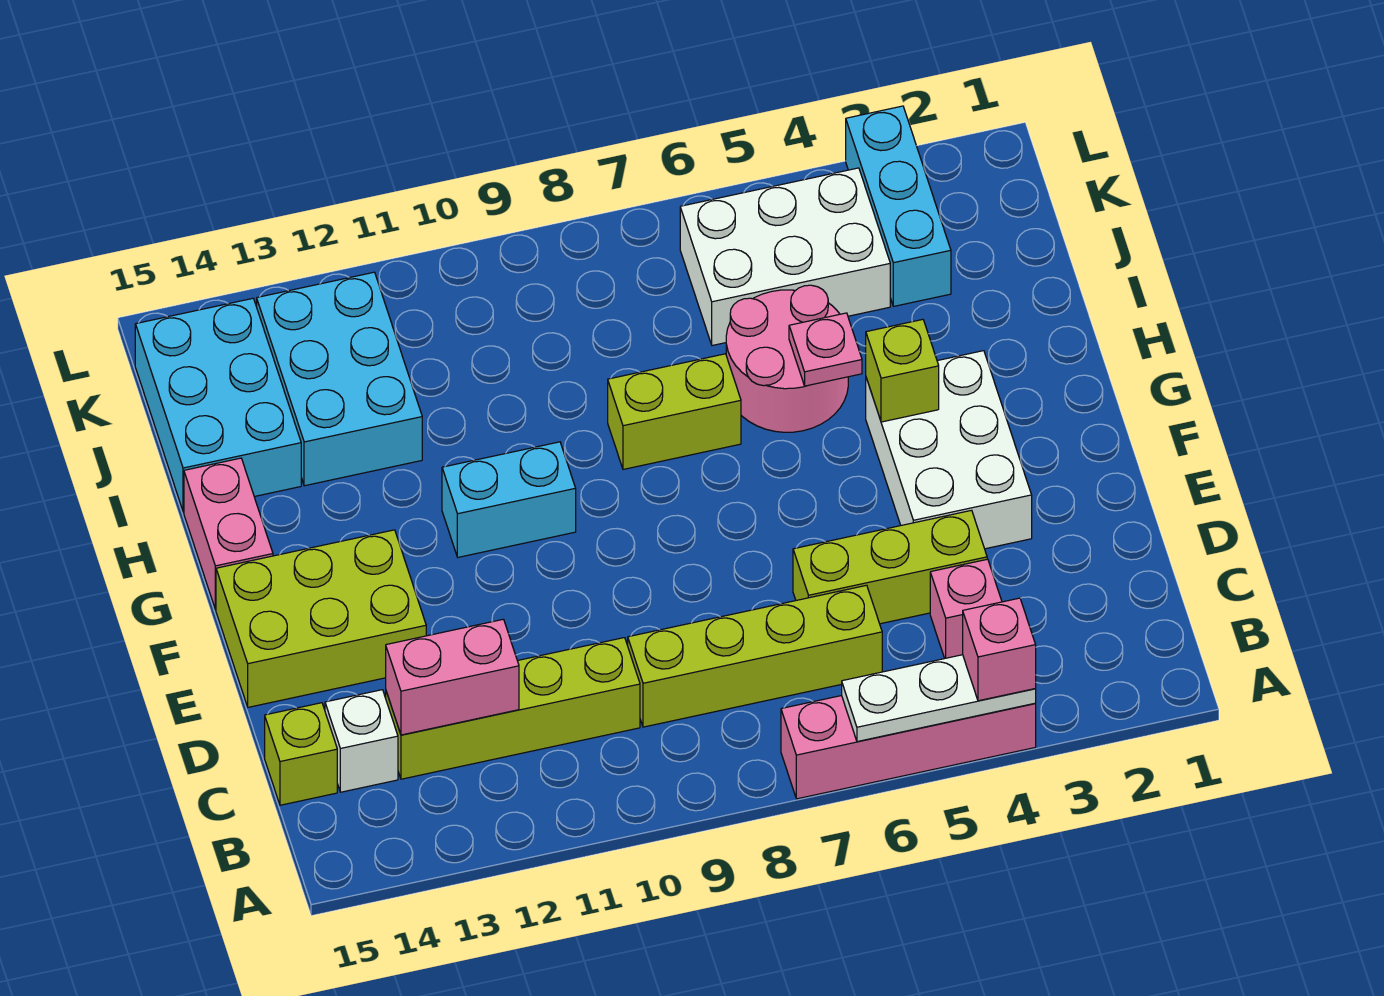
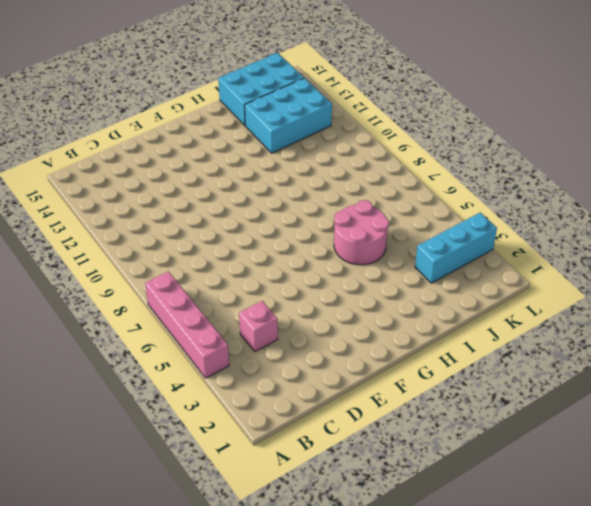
none -> lime brick C6:C9 level 1
none -> lime brick C10:C13 level 1
none -> white brick C14 level 1

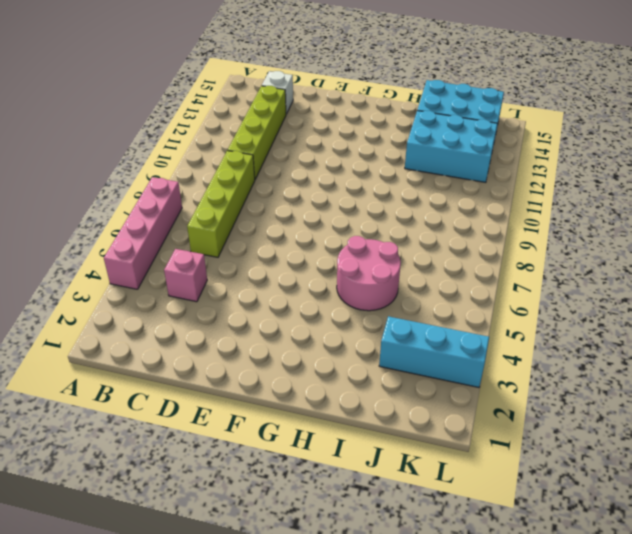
none -> lime brick C15 level 1
none -> lime brick D4:D6 level 1
none -> white brick E3:G4 level 1

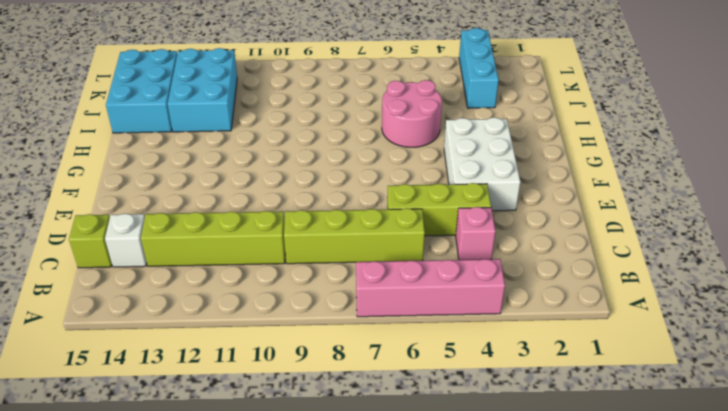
none -> lime brick E13:F15 level 1
none -> cyan brick G10:G11 level 1
none -> pink brick G15:H15 level 1

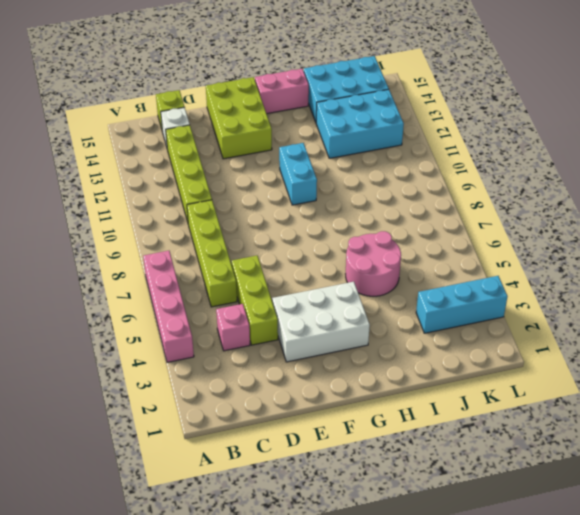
none -> lime brick H7:H8 level 1
none -> white brick J4:K6 level 1
none -> white plate A4:A6 level 2

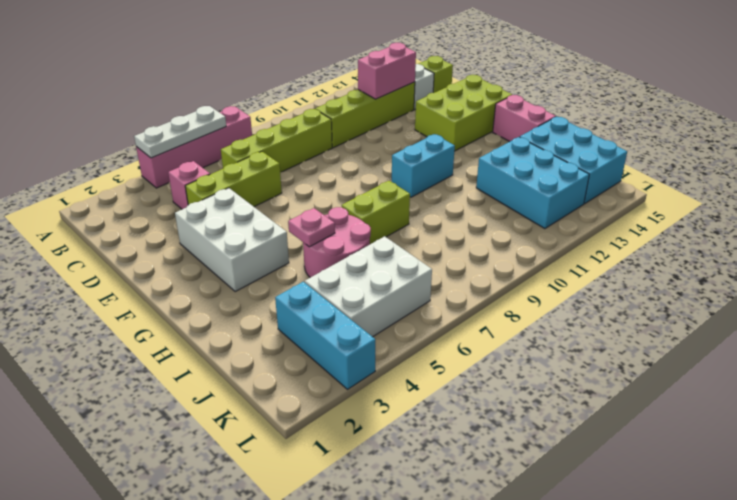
none -> lime brick G4 level 2
none -> pink brick A4 level 3

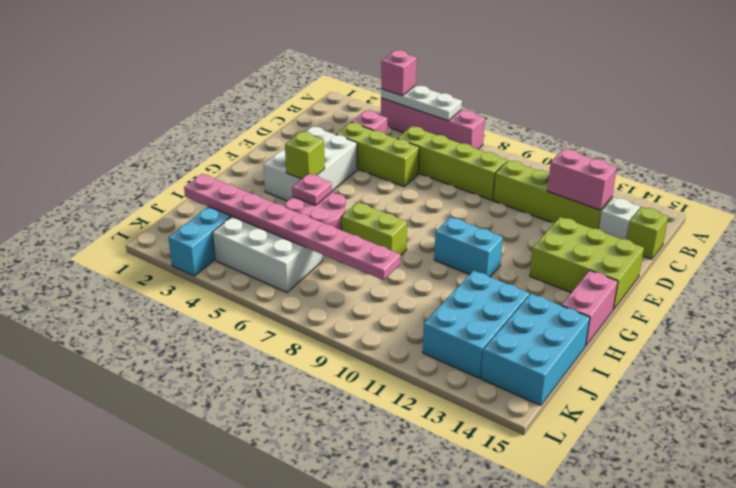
pink plate J2:J9 level 2 -> none

